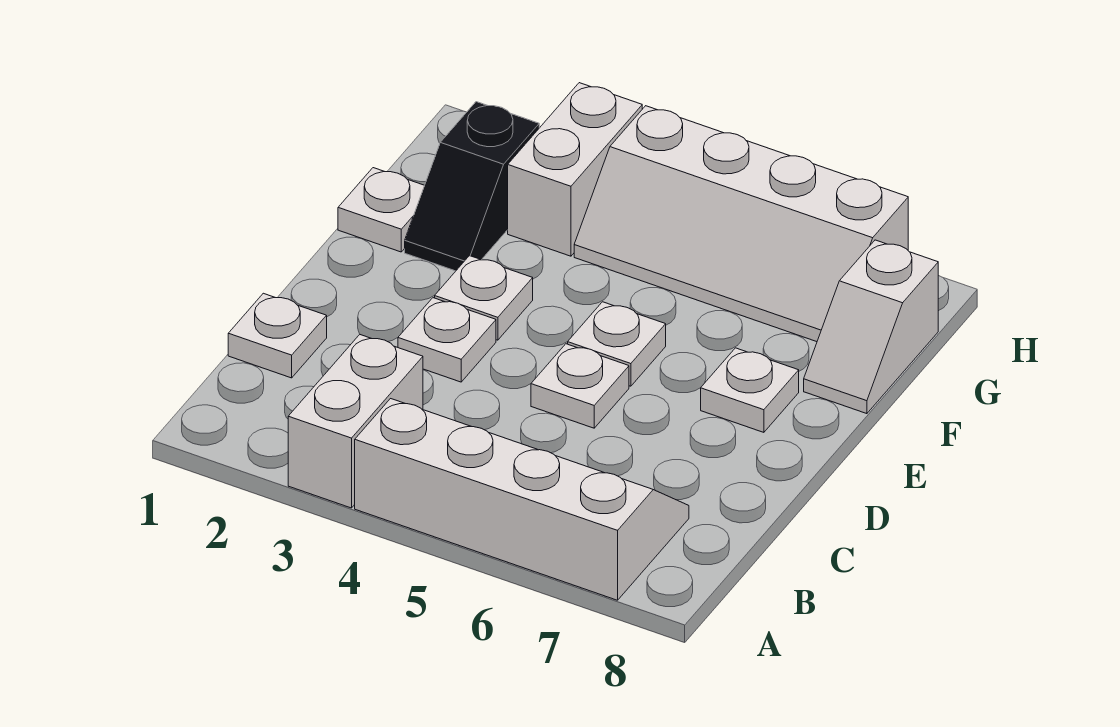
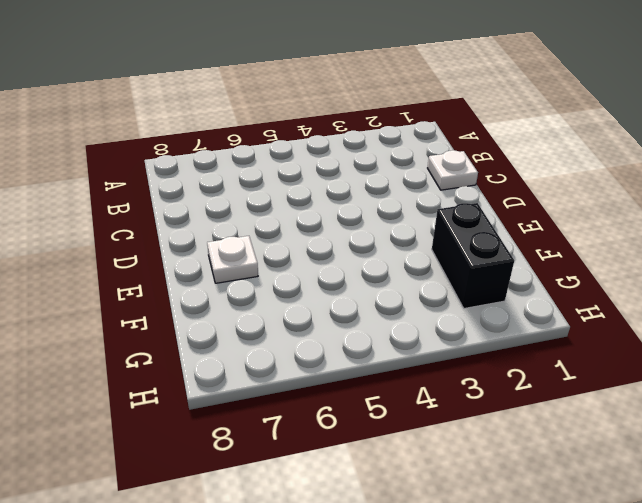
black brick F2:G2 level 1 -> black slope F2:G2 level 1 top G
none -> white brick A3:B3 level 1
none -> white slope A4:B7 level 1 top A
none -> white plate D3 level 1

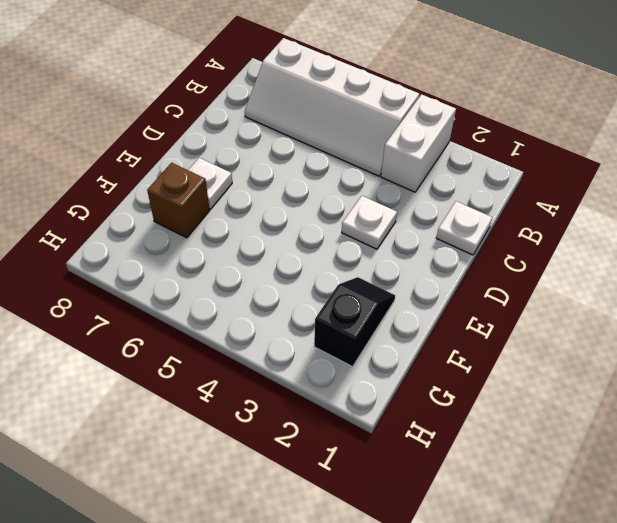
brown brick F7 level 1 -> none
none -> white plate D5 level 1
none -> white plate E3 level 1
none -> white plate E5 level 1

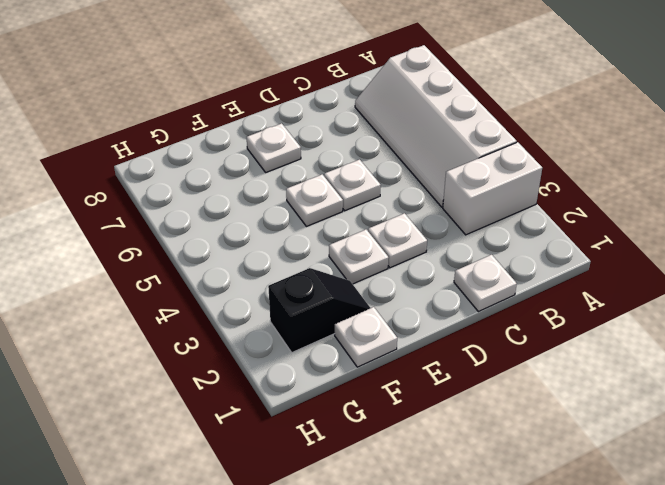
none -> white slope F8:G8 level 1 top G
none -> white brick G3:H3 level 1
none -> white slope G4:H7 level 1 top H

